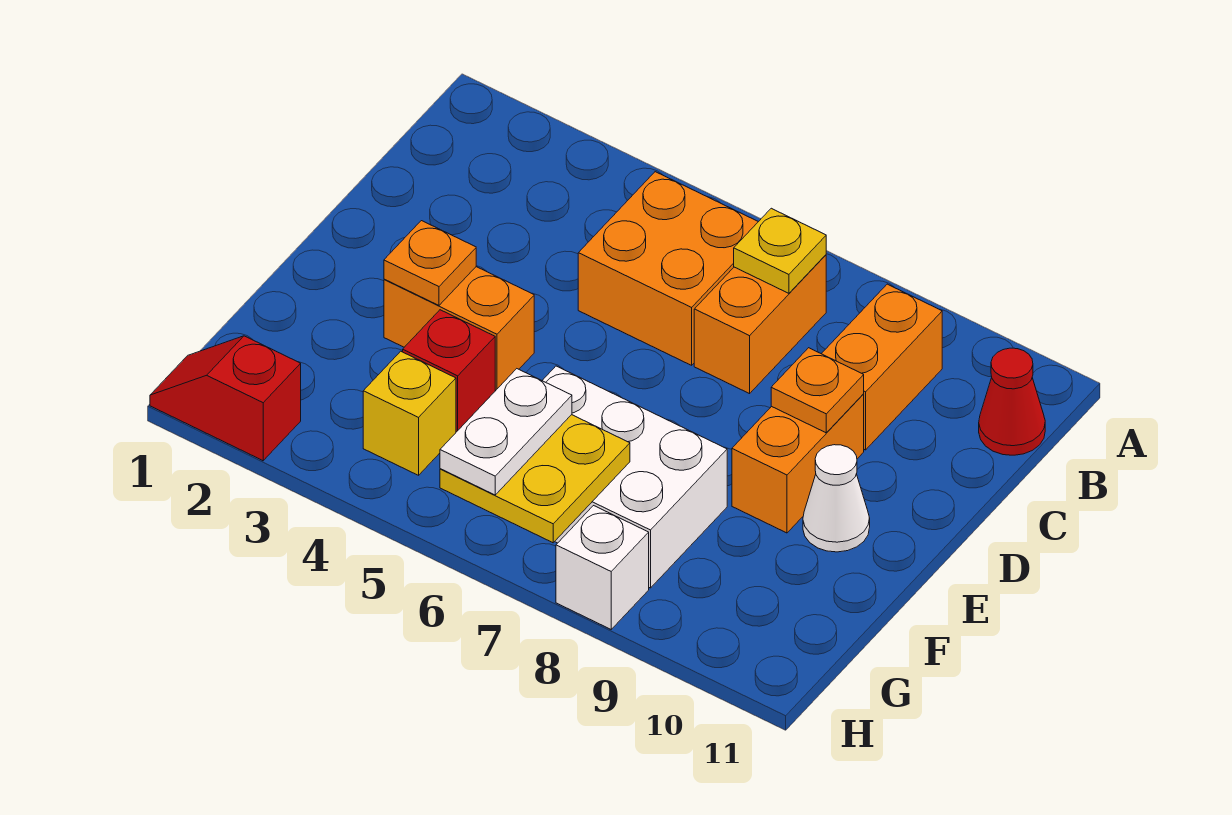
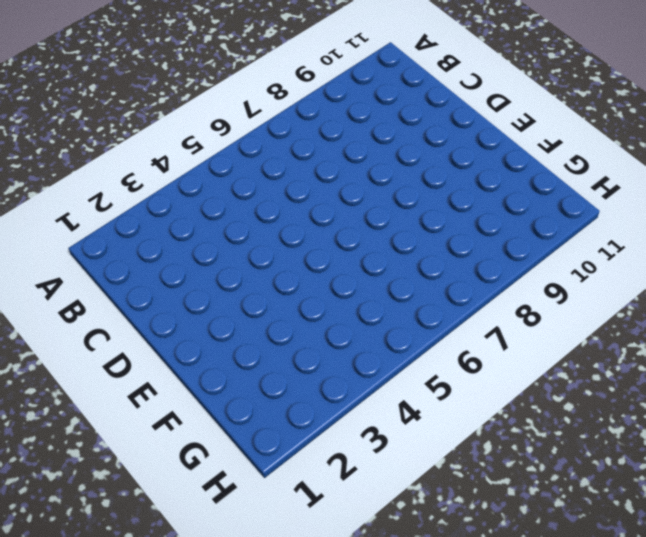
none -> orange brick B5:C6 level 1
none -> orange brick B7:C7 level 1
none -> orange brick B9:C9 level 1

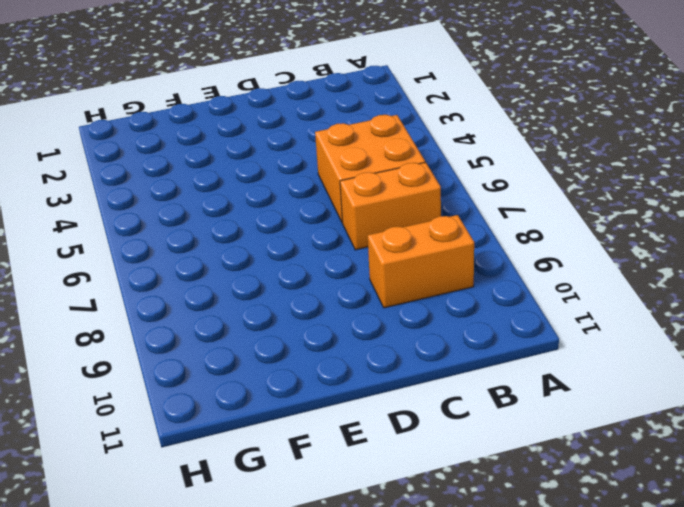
none -> red cone B11 level 1
none -> orange brick D9:E9 level 1
none -> orange brick E3:E4 level 1

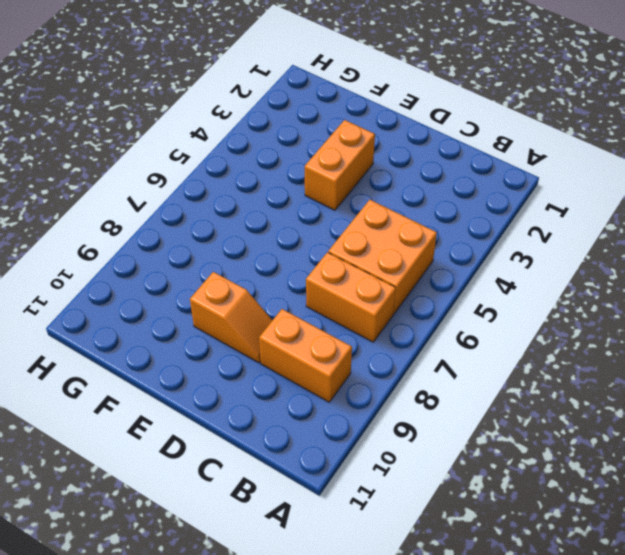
orange slope D9:E9 level 1 top E -> orange brick D9:E9 level 1
none -> red cone B11 level 1
none -> white cone E10 level 1
none -> red brick F4 level 1

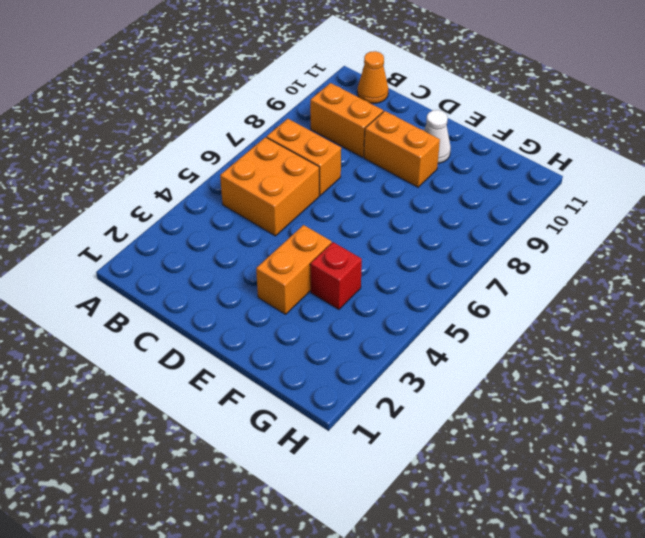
orange cone B11 level 1 -> red cone B11 level 1
none -> white brick F6:G8 level 1
none -> yellow brick G4 level 1
none -> red slope H1:H2 level 1 top 2

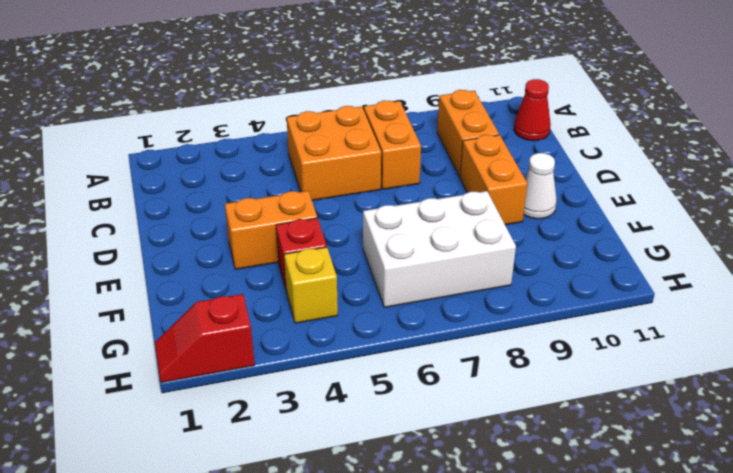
none -> white brick H8 level 1
none -> yellow plate B7 level 2
none -> orange plate D9 level 2

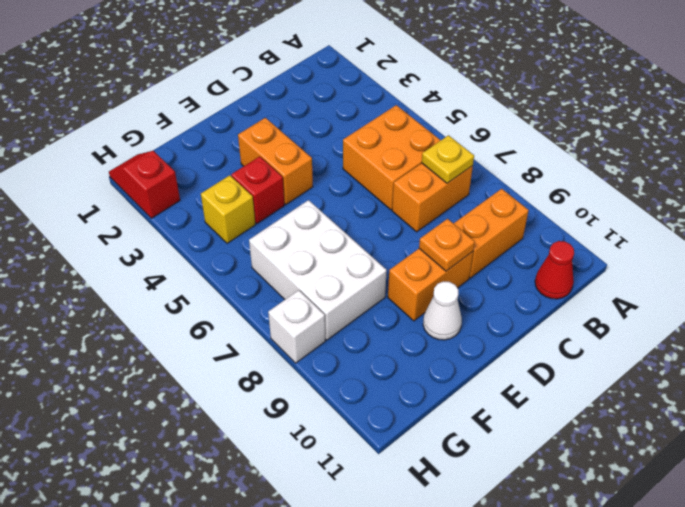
none -> orange plate E3 level 2
none -> yellow plate G6:H7 level 2
none -> white plate G6:H6 level 3

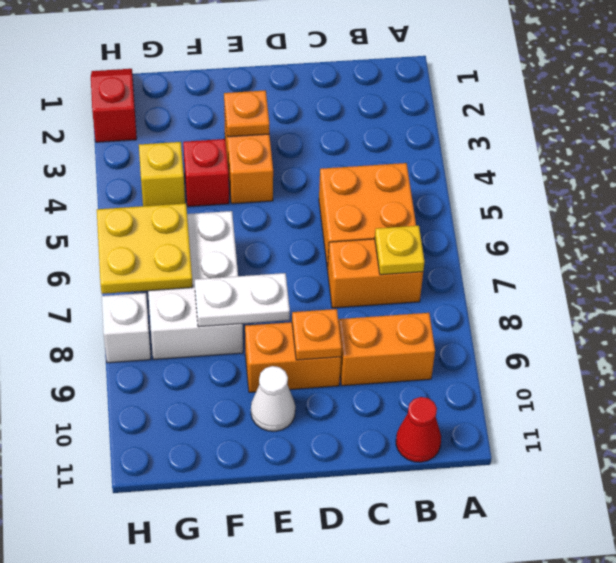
white plate E8:F8 level 2 -> white plate G6:H6 level 3

